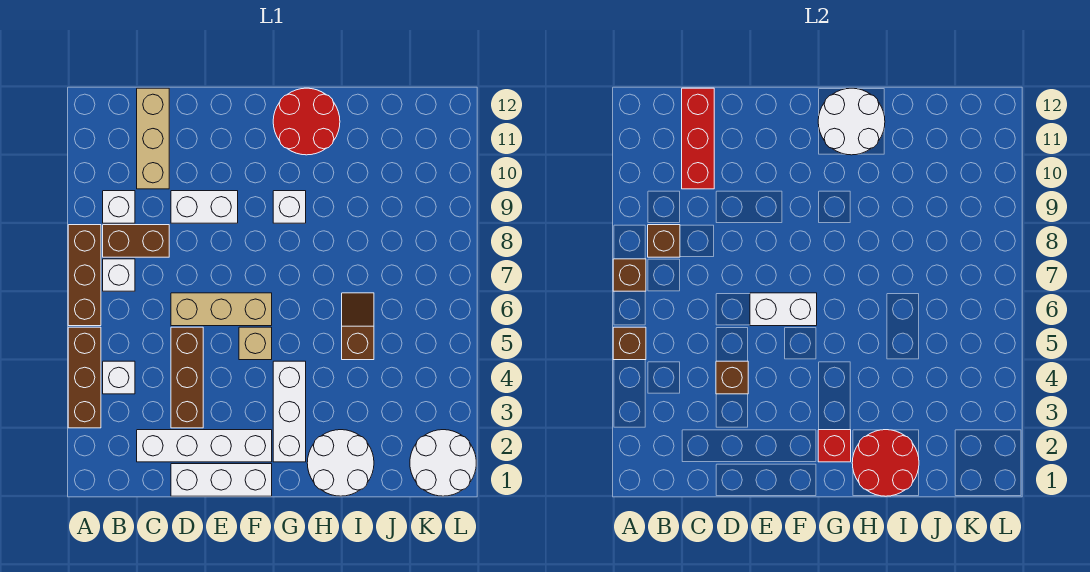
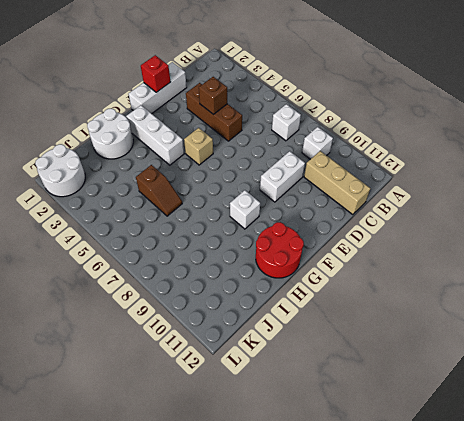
red brick E1 level 2 -> red brick G2 level 2
none -> brown brick A3:A5 level 1
none -> brown brick A6:A8 level 1
none -> white brick B4 level 1

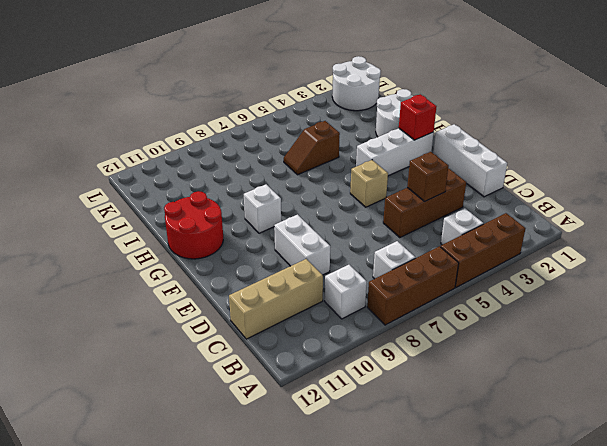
none -> brown brick B8:C8 level 1
none -> white brick C2:F2 level 1
none -> tan brick D6:F6 level 1

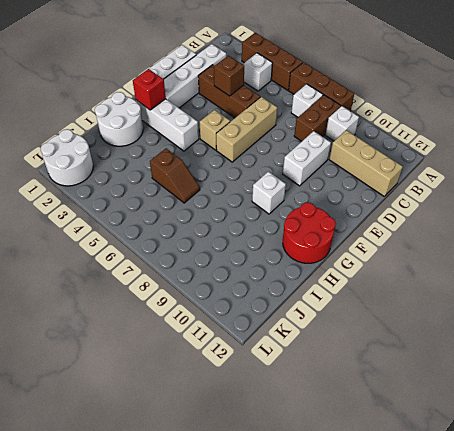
none -> brown brick A5 level 2
none -> brown brick A7 level 2
none -> brown brick B8 level 2

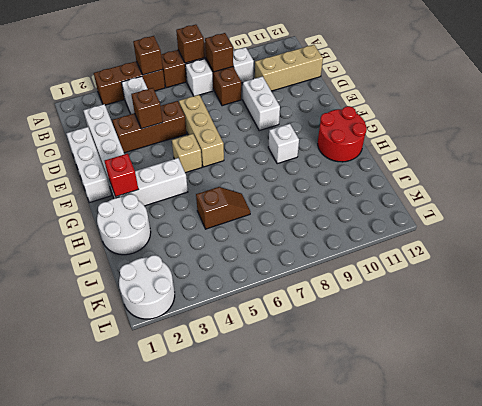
none -> red brick C10:C12 level 2
none -> white brick E6:F6 level 2
none -> white round brick G11:H12 level 2

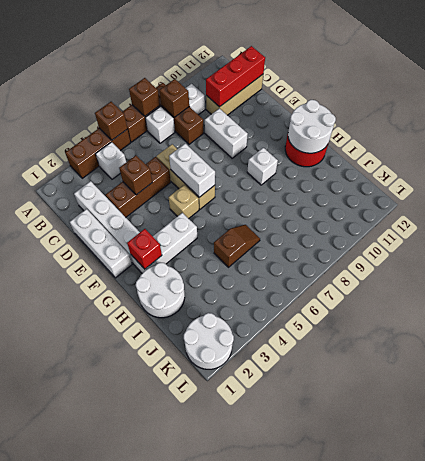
none -> red round brick H1:I2 level 2

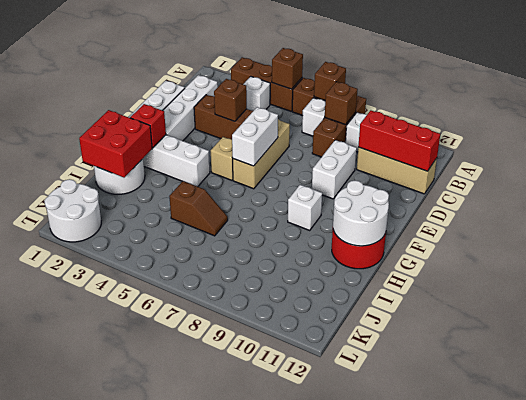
red brick H1:I2 level 2 -> red round brick H1:I2 level 2

